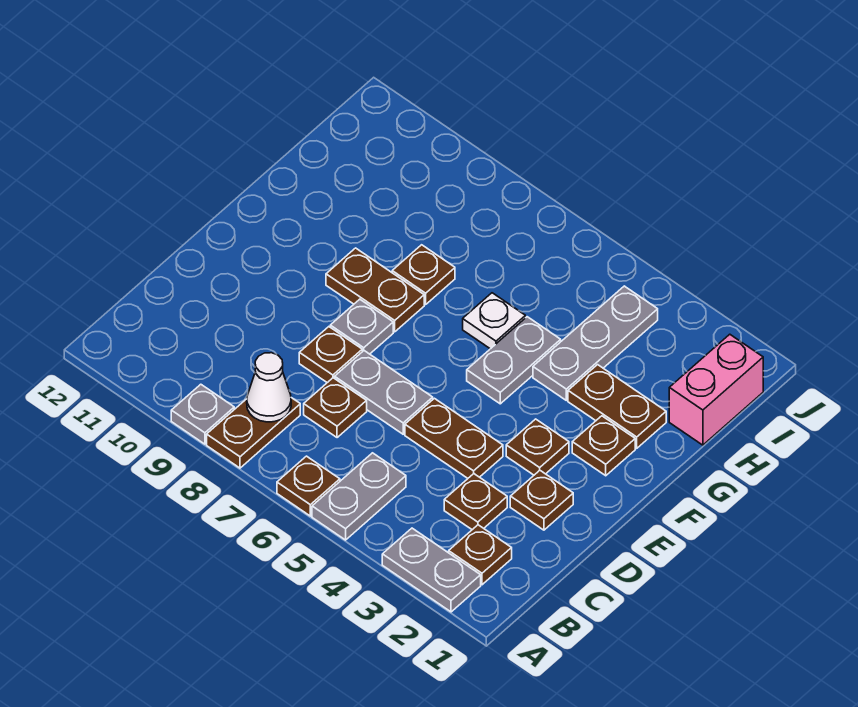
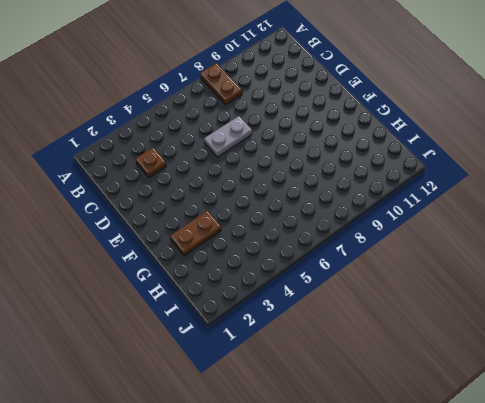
none -> grey plate A2:A3 level 1
none -> grey plate A5:B5 level 1
none -> brown plate A6 level 1

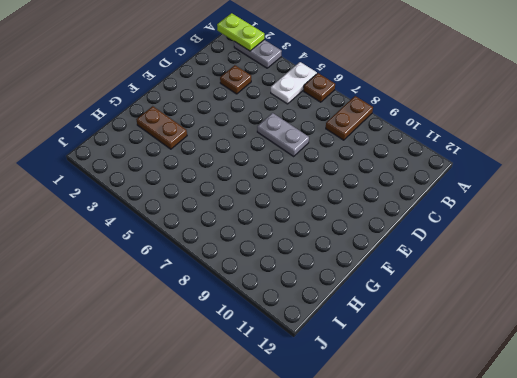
lime plate A1:A2 level 2 -> none
white plate A5:B5 level 1 -> grey plate A5:B5 level 1
none -> grey plate A9 level 1
none -> brown plate B2 level 1
none -> brown plate C7 level 1

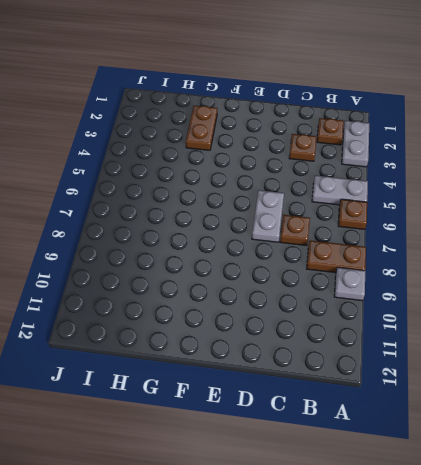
none -> brown plate D2 level 1
none -> brown plate D4:D5 level 1
none -> brown plate D8 level 1

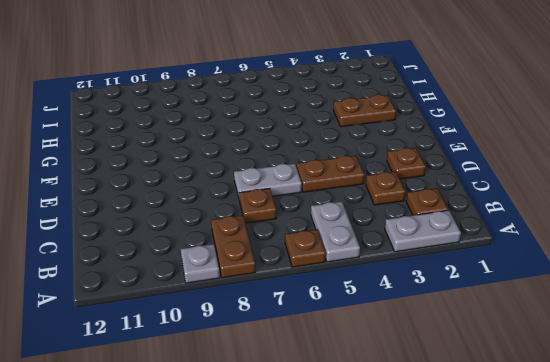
none -> brown plate D8 level 1
none -> brown plate E3 level 1
none -> grey plate E8 level 1

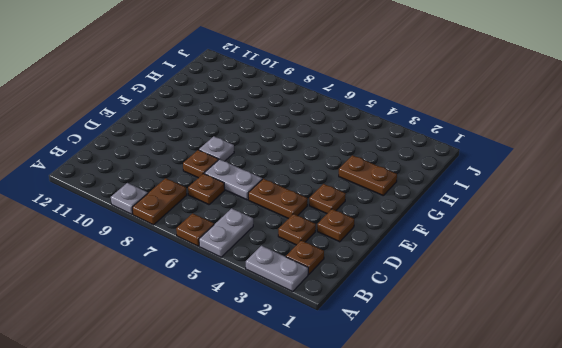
none -> brown plate F2 level 1
none -> grey plate F5:G5 level 1
none -> brown plate F8:F9 level 1

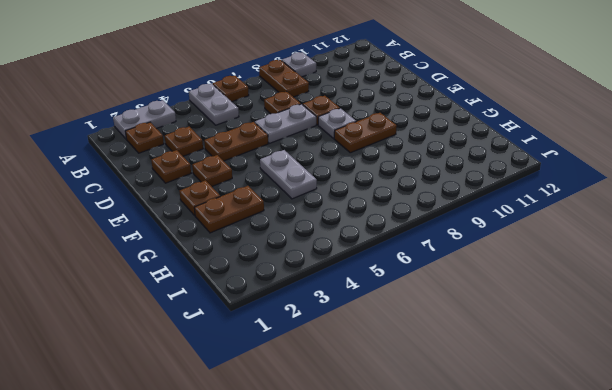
none -> grey plate G4:I4 level 1
none -> white plate G6 level 1
none -> brown plate G8 level 1

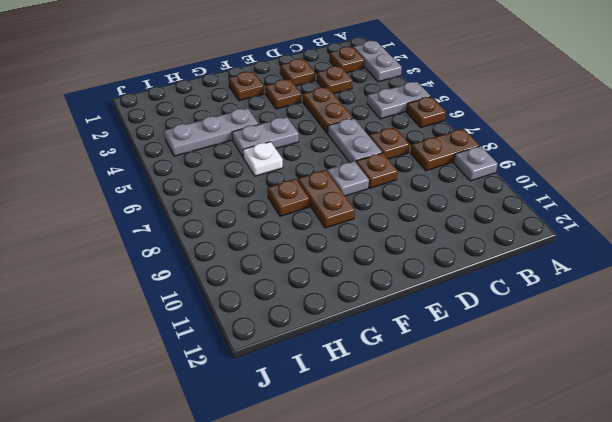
none -> brown plate G2:G3 level 1
none -> pink brick H1:I1 level 1
none -> white cone B8 level 2

